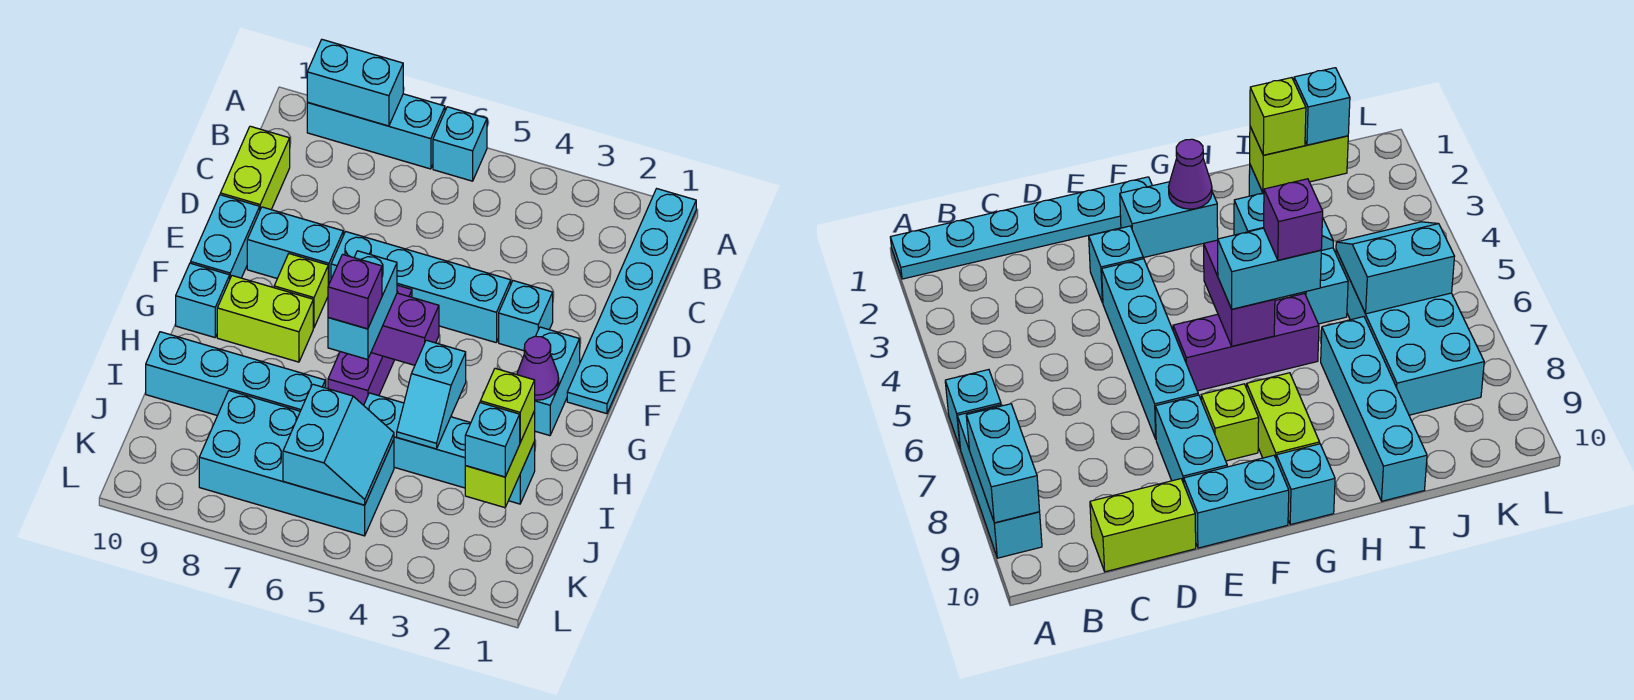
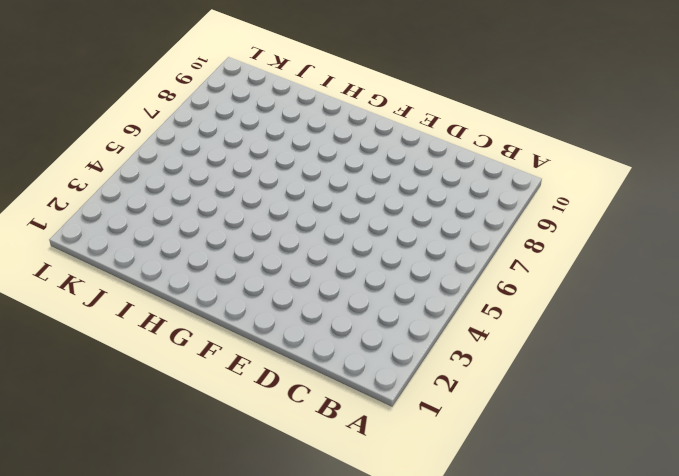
none -> cyan plate A1:F1 level 1
none -> cyan brick A6 level 1
none -> cyan brick A7:A9 level 1

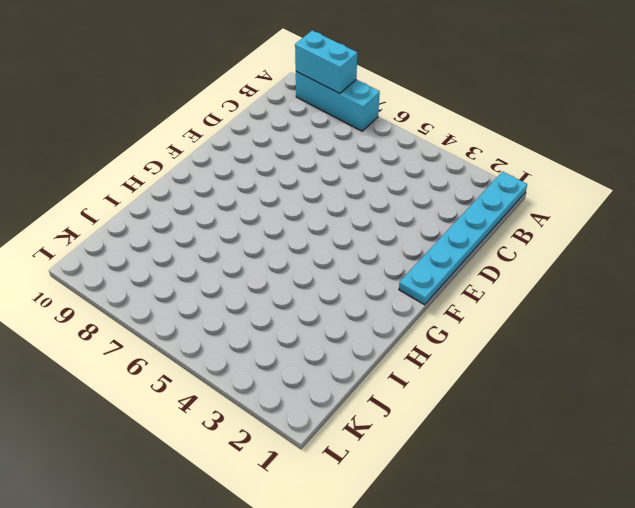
none -> cyan brick A6 level 1
none -> lime brick C10:D10 level 1
none -> cyan brick E3 level 1

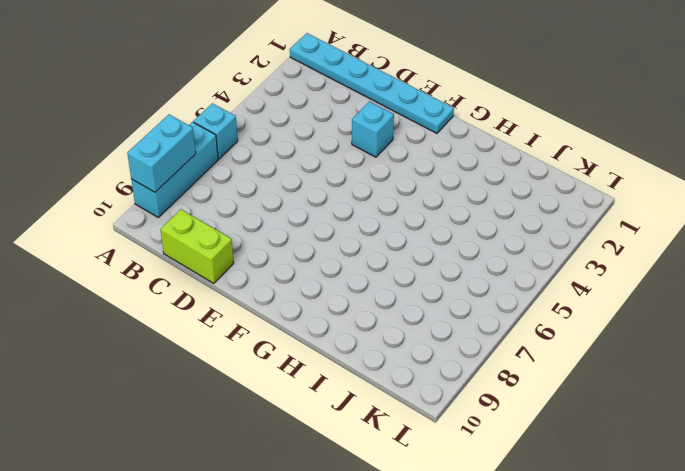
none -> cyan brick E4:E7 level 1
none -> cyan brick E8:E9 level 1
none -> cyan brick E10:F10 level 1

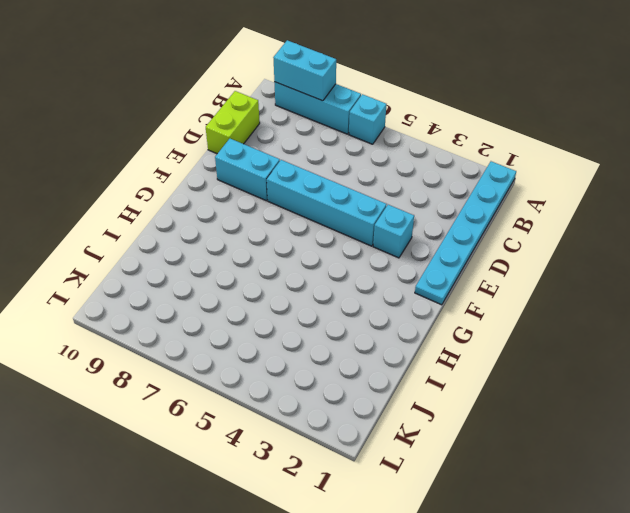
none -> cyan brick E10:F10 level 1
none -> cyan brick F2:G2 level 1
none -> purple brick F6:H6 level 1

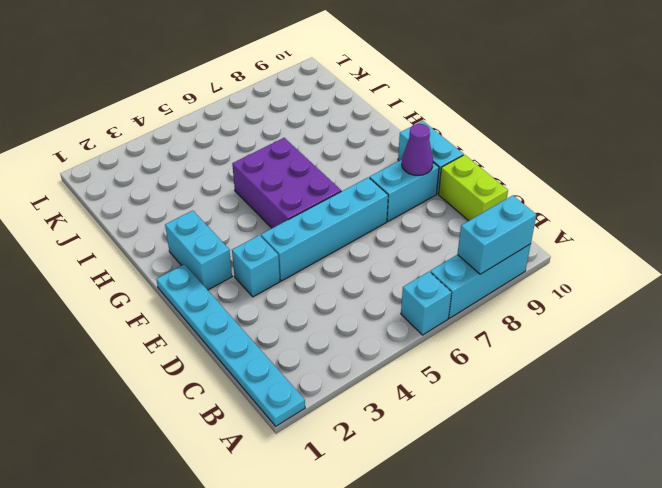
purple cone E9 level 2 -> purple cone G2 level 2
purple brick F5:H6 level 1 -> purple brick F6:H6 level 1
none -> lime brick F8 level 1
none -> lime brick G8:G9 level 1
none -> cyan brick G10 level 1

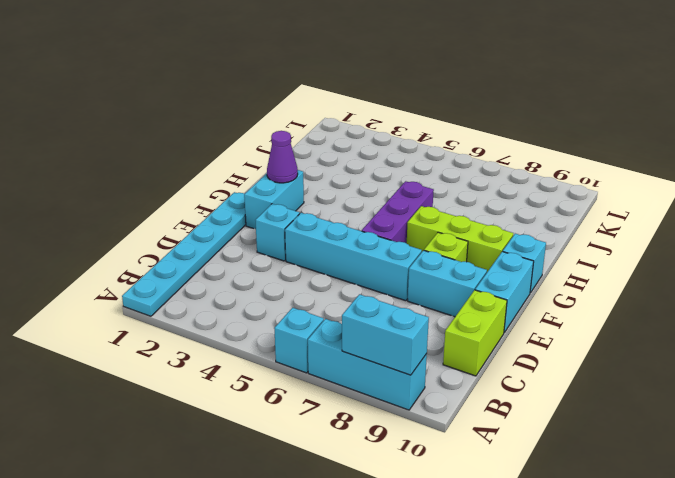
lime brick G7:G9 level 1 -> lime brick G8:G9 level 1
none -> cyan brick I2:I5 level 1
none -> cyan brick I7:I10 level 1
none -> cyan brick J5:K8 level 1

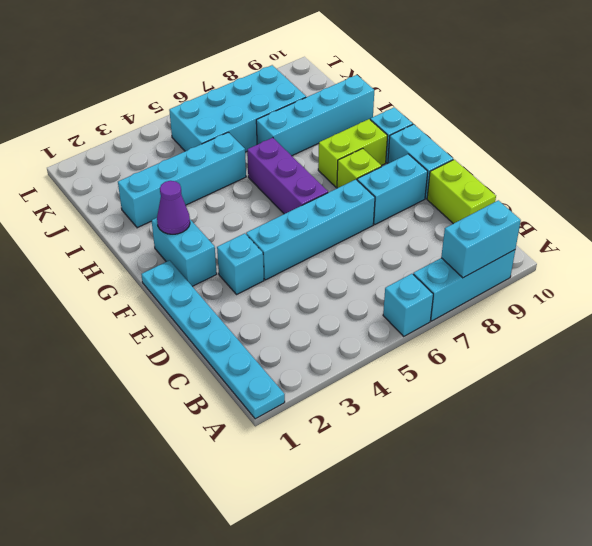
none -> purple brick G5:G6 level 2
none -> cyan slope H4:I4 level 2 top H
none -> lime brick I2:J2 level 2

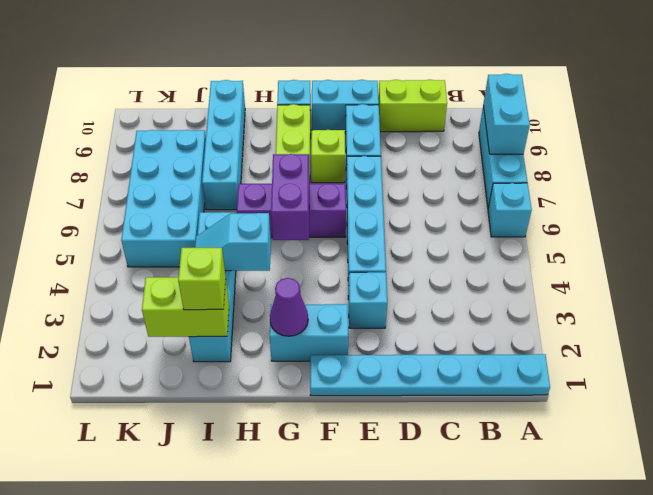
none -> cyan slope J5:K6 level 2 top 6
none -> cyan brick G6:H6 level 3
none -> cyan brick J2 level 3

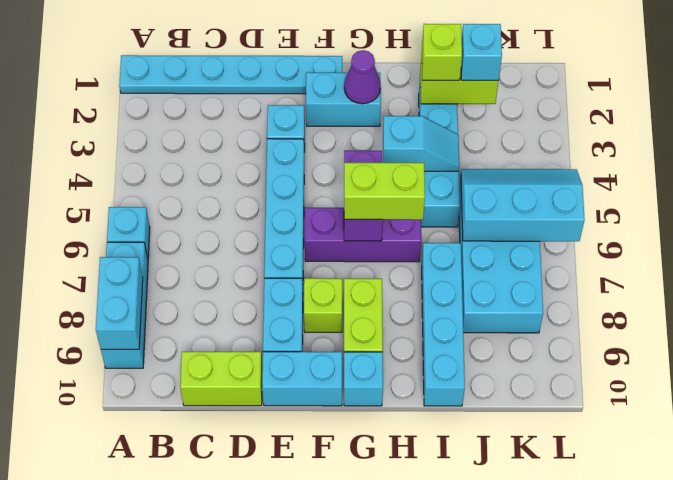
lime brick G6:H6 level 3 -> cyan brick G6:H6 level 3
cyan slope J5:L6 level 2 top 6 -> cyan slope J5:K6 level 2 top 6
none -> purple brick H6 level 4

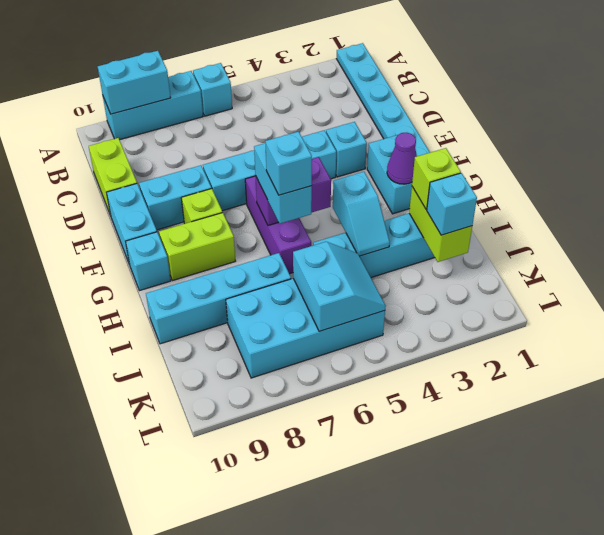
cyan brick H6 level 4 -> purple brick H6 level 4

